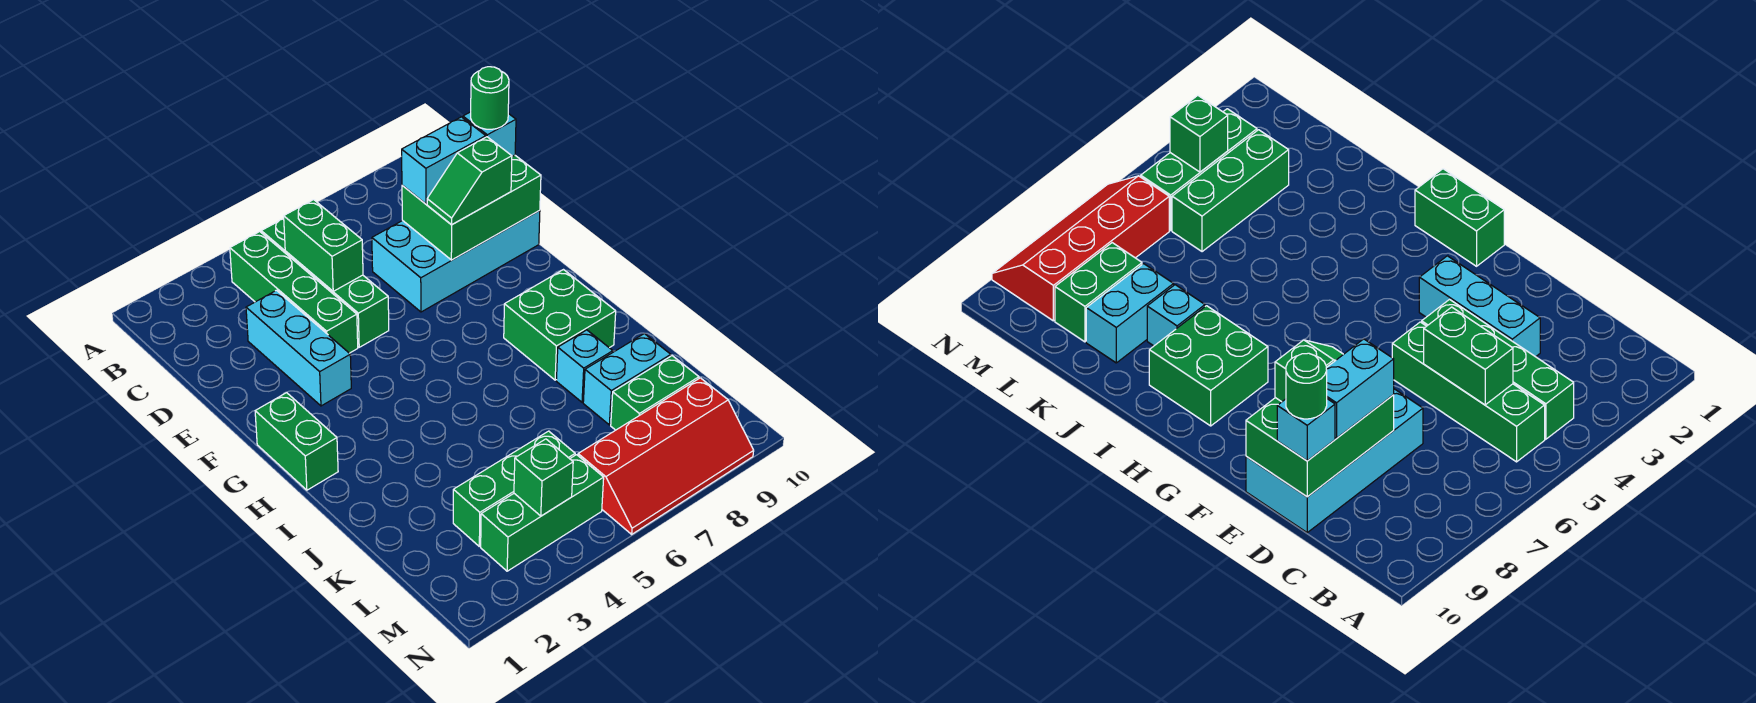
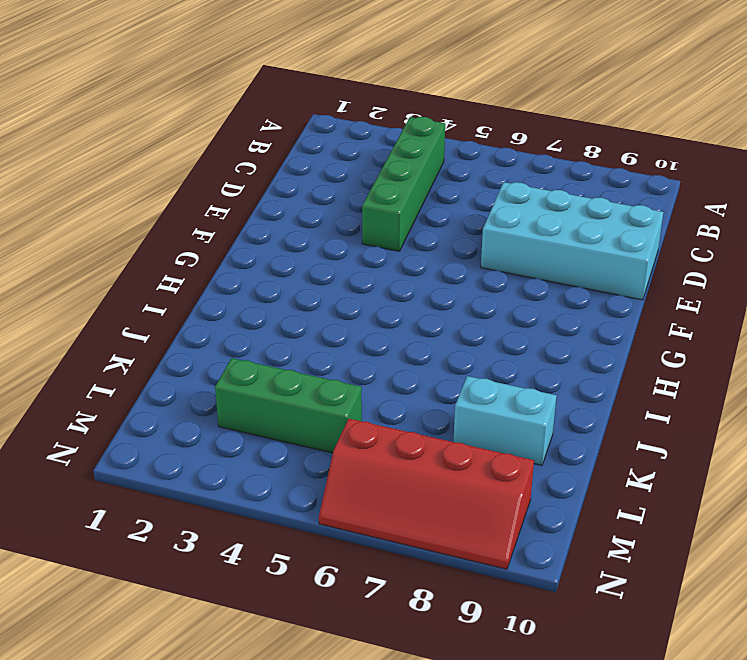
none -> green brick B5:E5 level 1
none -> cyan brick D3:F3 level 1
none -> green brick G1:H1 level 1

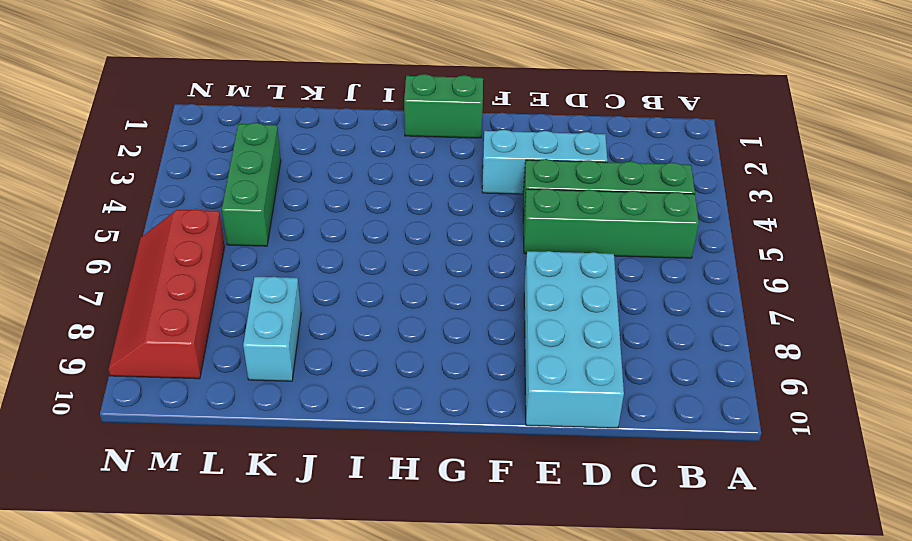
none -> green brick H8:I9 level 1
none -> cyan brick J8 level 1
none -> green brick L8:L9 level 1

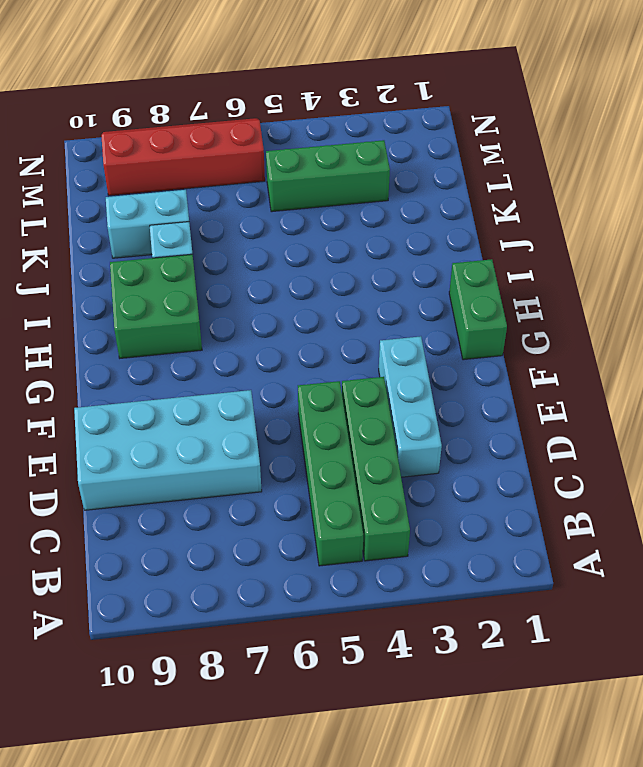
none -> green brick L8:L9 level 1
none -> green brick M3:M5 level 1
none -> green brick C5:D5 level 2

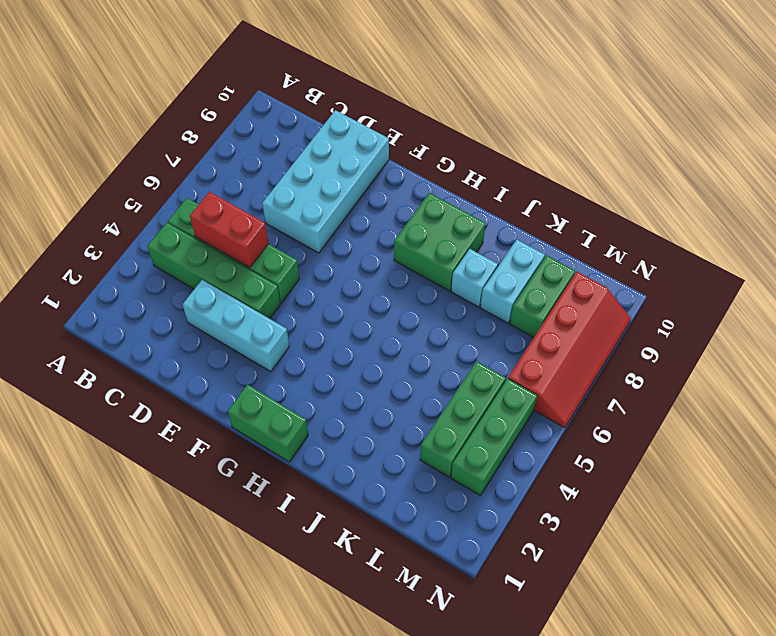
red brick C5:D5 level 2 -> green brick C5:D5 level 2
none -> green brick D8:E10 level 2
none -> green brick M4 level 2
none -> cyan brick D8:D9 level 3

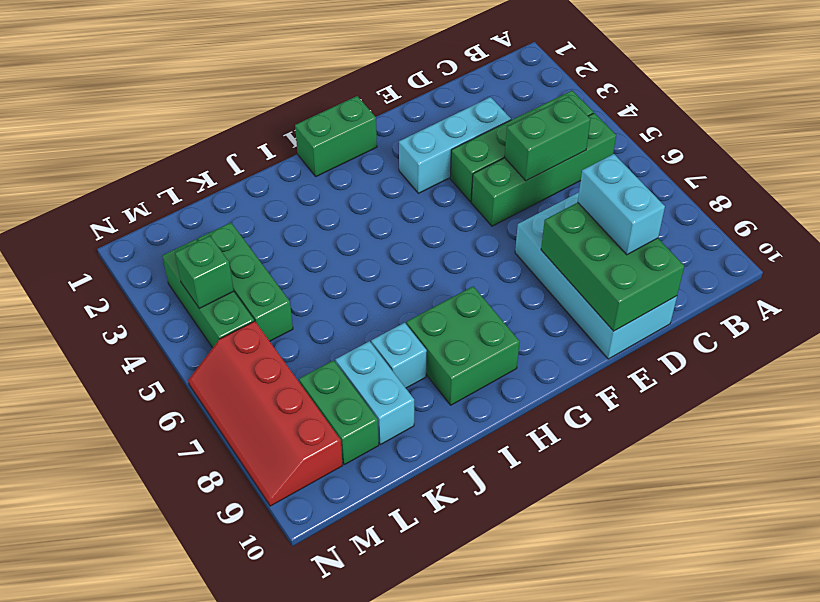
none -> cyan brick D10 level 3
none -> green slope E8:E9 level 3 top 9
none -> green round brick D10 level 4

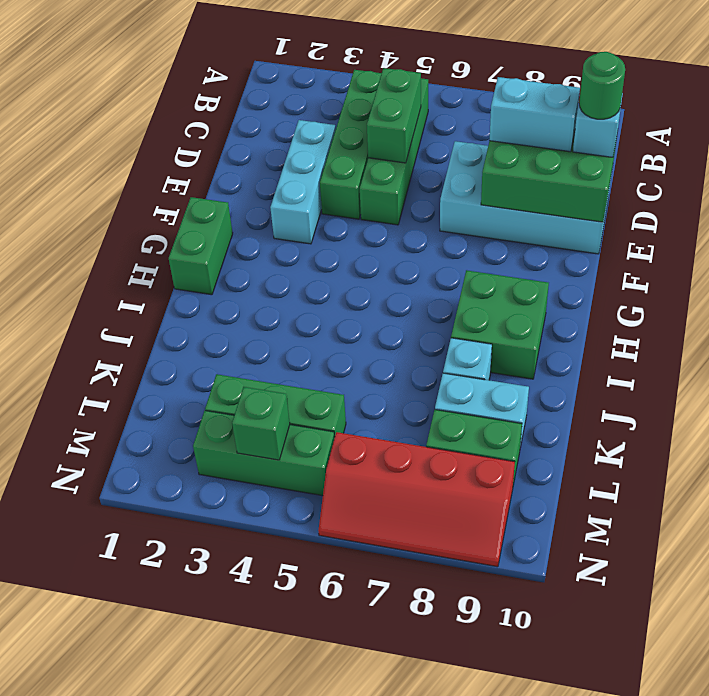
none -> green slope E8:E9 level 3 top 9

